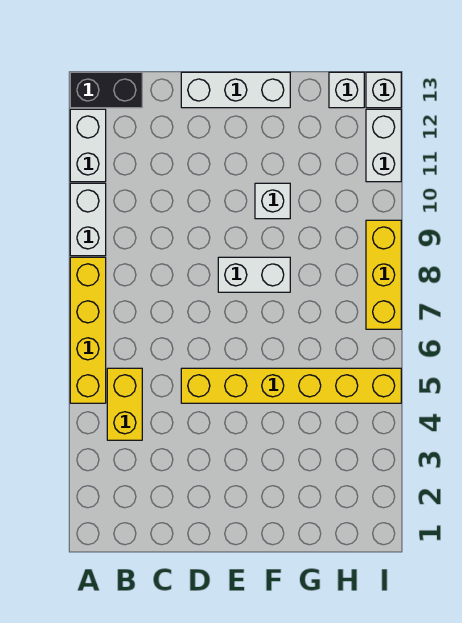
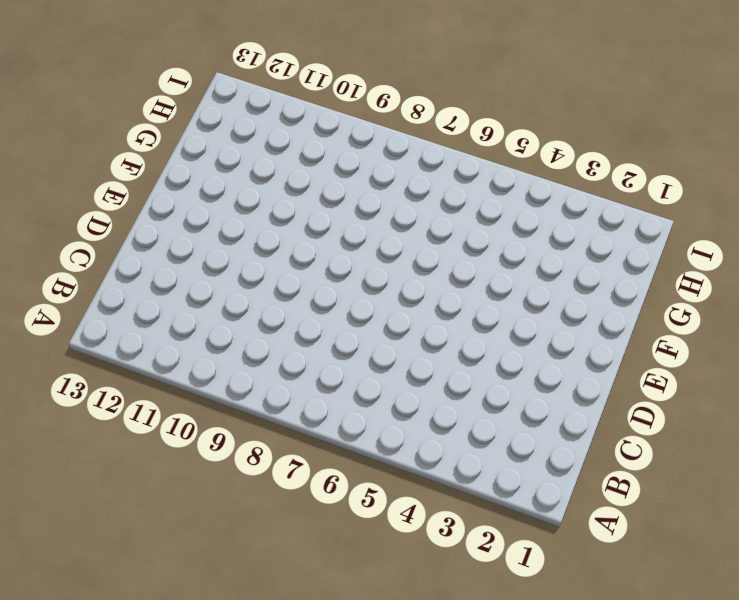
none -> yellow brick A5:A8 level 1
none -> white brick A9:A10 level 1
none -> white brick A11:A12 level 1

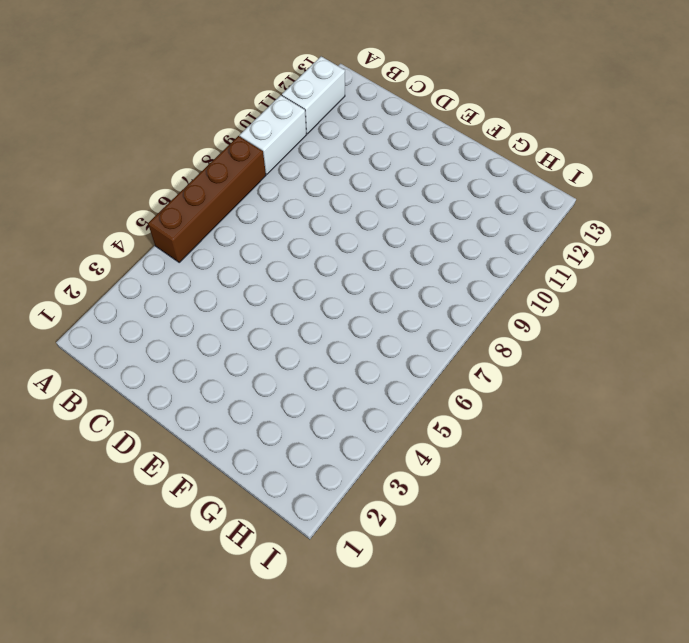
brown brick A5:A8 level 1 -> yellow brick A5:A8 level 1
none -> black brick A13:B13 level 1
none -> yellow brick B4:B5 level 1
none -> yellow brick D5:I5 level 1

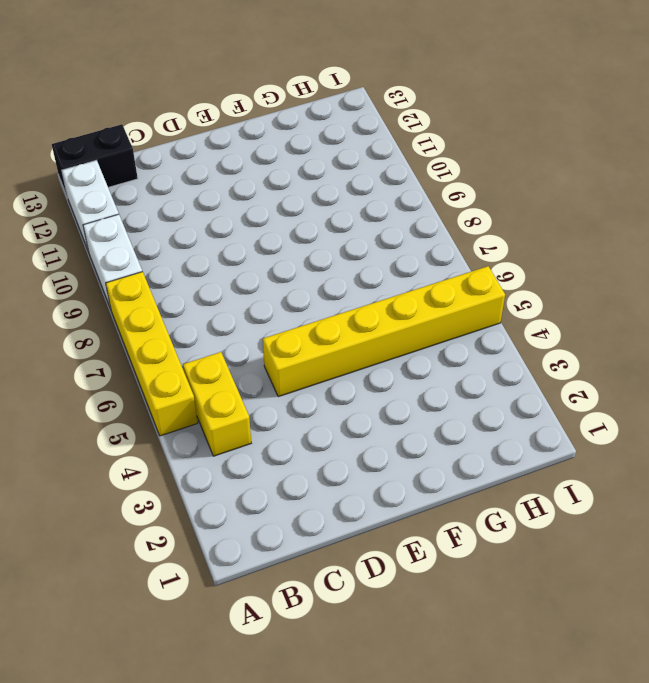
none -> white brick D13:F13 level 1
none -> white brick E8:F8 level 1
none -> white brick F10 level 1

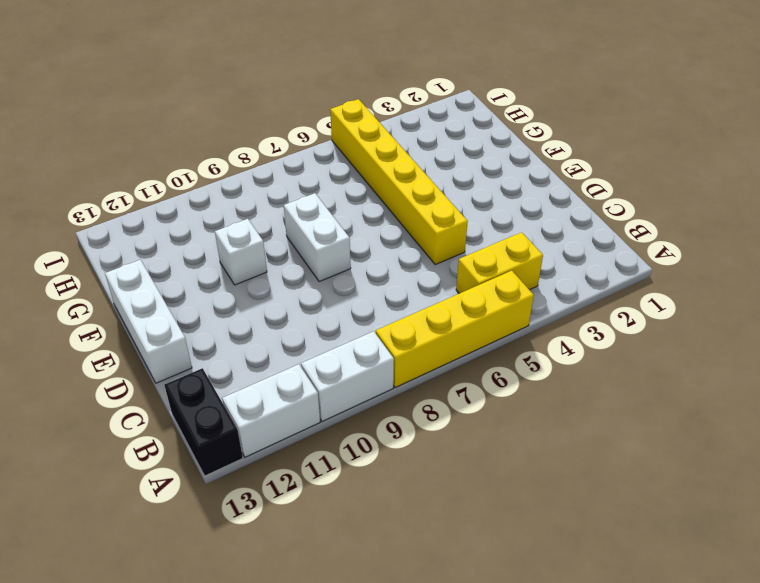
none -> white brick H13 level 1
none -> yellow brick I7:I9 level 1
none -> white brick I11:I12 level 1

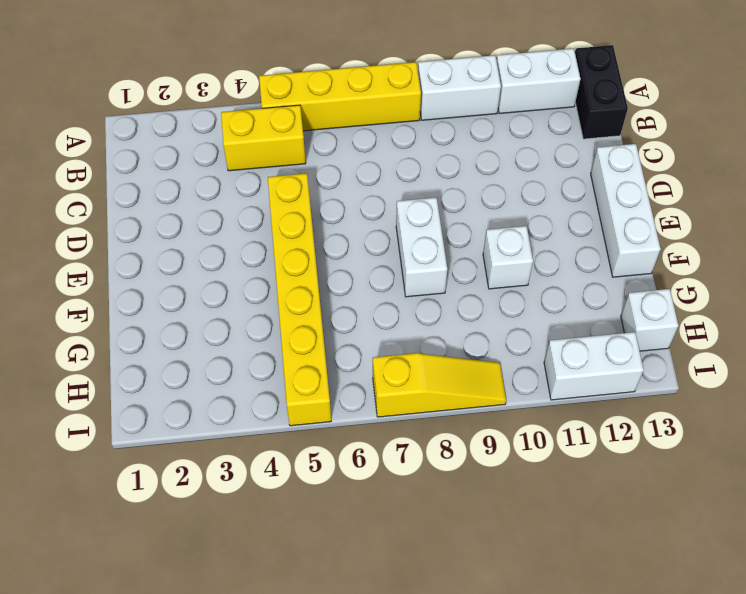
yellow slope I7:I9 level 1 top 7 -> yellow brick I7:I9 level 1
none -> white brick I13 level 1

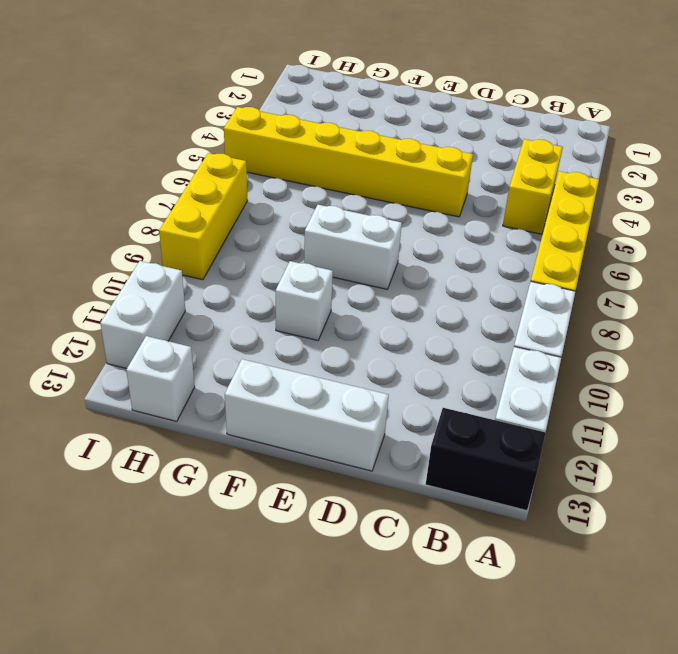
none -> white brick I13 level 1

